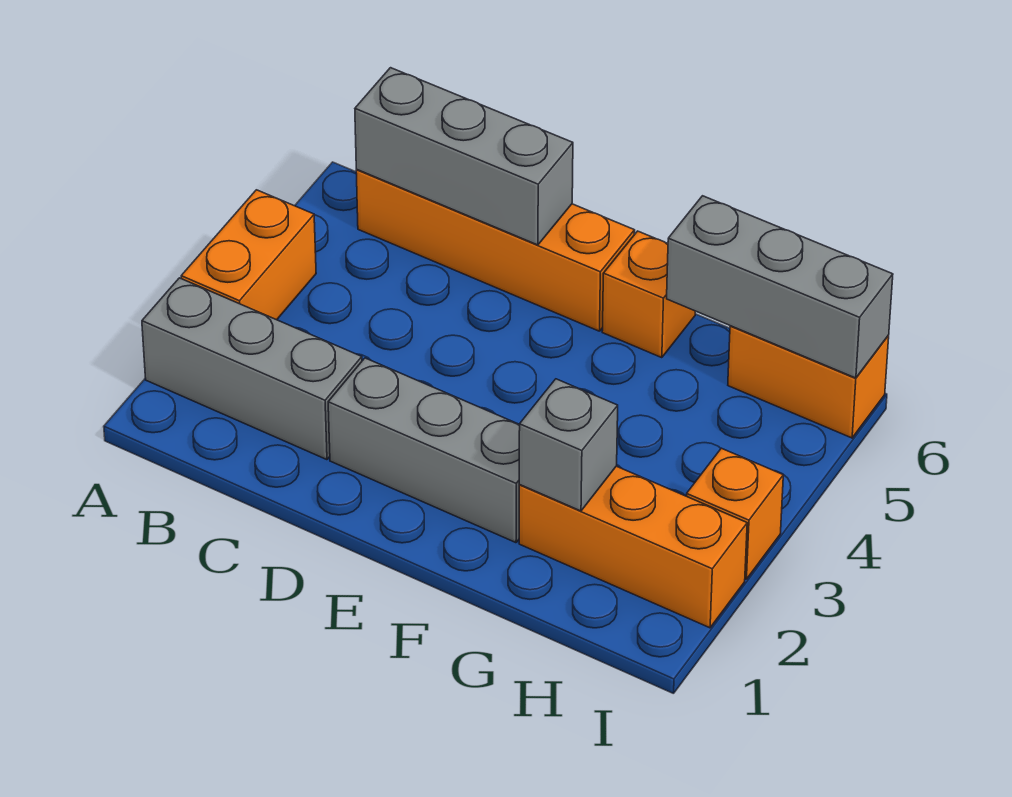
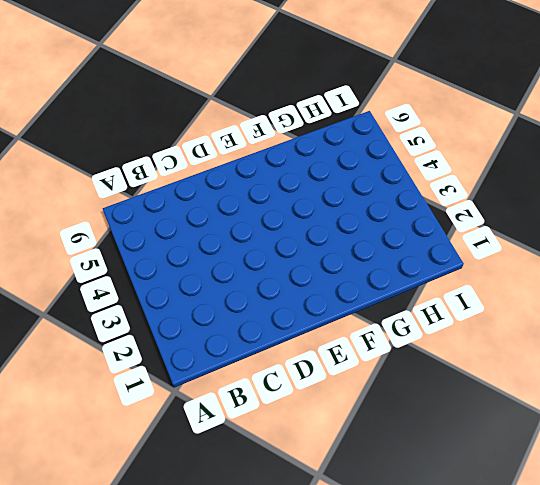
none -> grey brick A2:C2 level 1
none -> orange brick A3:A4 level 1

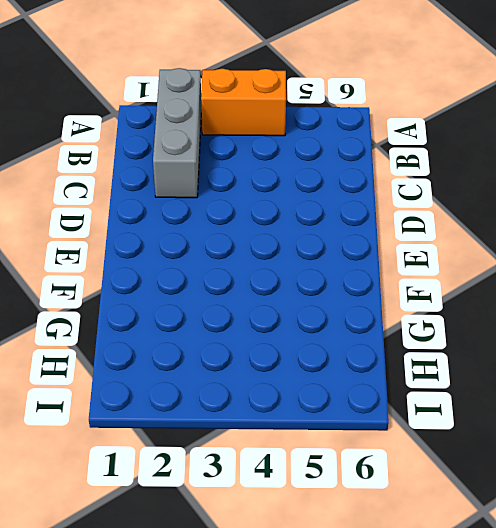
none -> orange brick B6:E6 level 1
none -> grey brick D2:F2 level 1

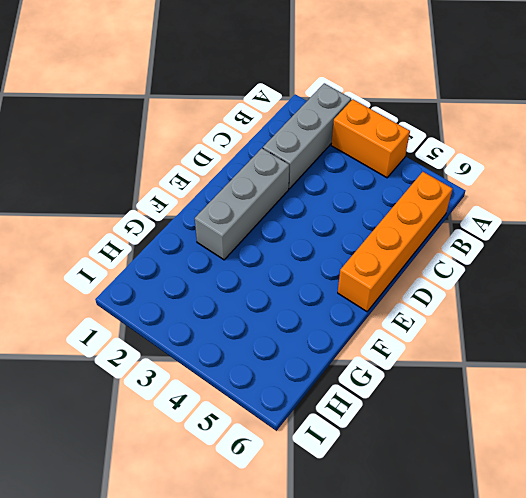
none -> orange brick F6 level 1
none -> orange brick G2:I2 level 1

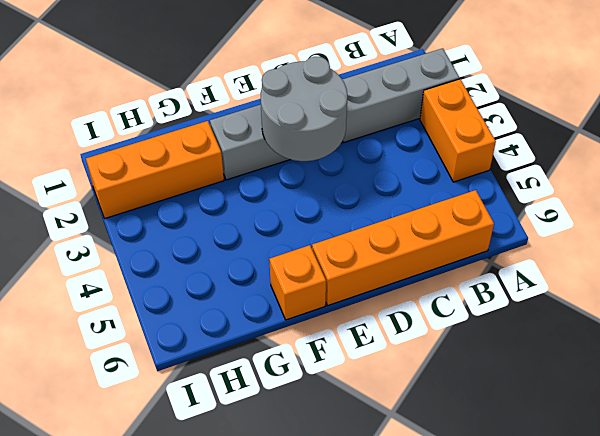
grey round brick D2:E3 level 2 -> none
none -> orange brick H6:I6 level 1
none -> orange brick I3 level 1

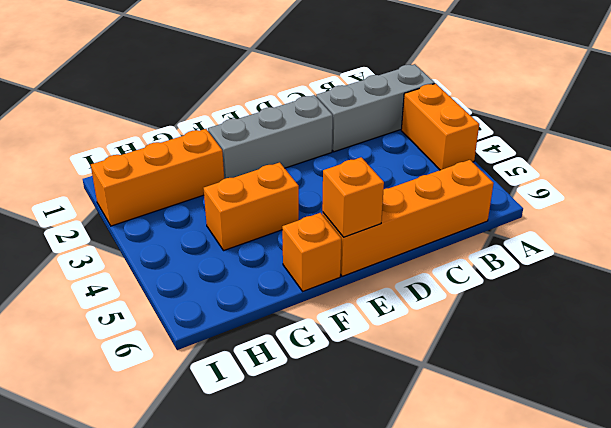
orange brick E6 level 2 -> orange brick I3 level 1
orange brick F4:G4 level 1 -> orange brick H6:I6 level 1
none -> grey brick B6:D6 level 2
none -> grey brick G2 level 2

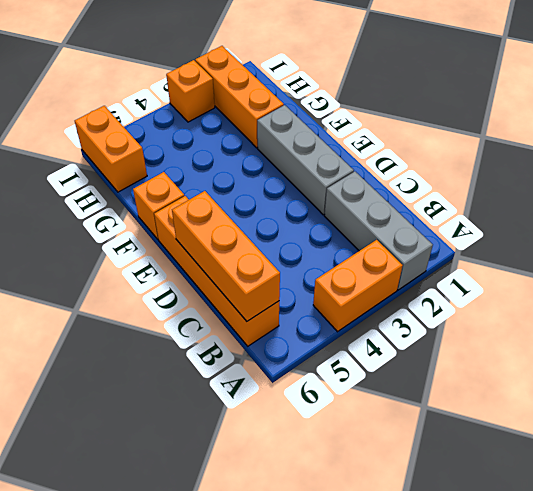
orange brick B6:D6 level 2 -> grey brick B6:D6 level 2
none -> grey brick G2 level 2
none -> grey brick G6:I6 level 2

